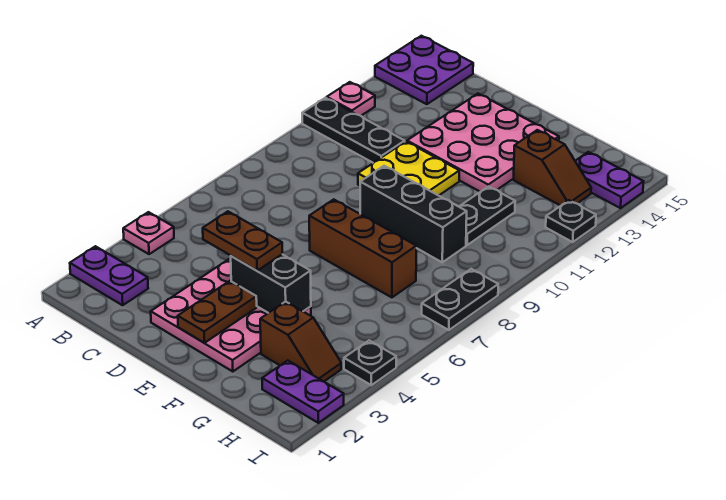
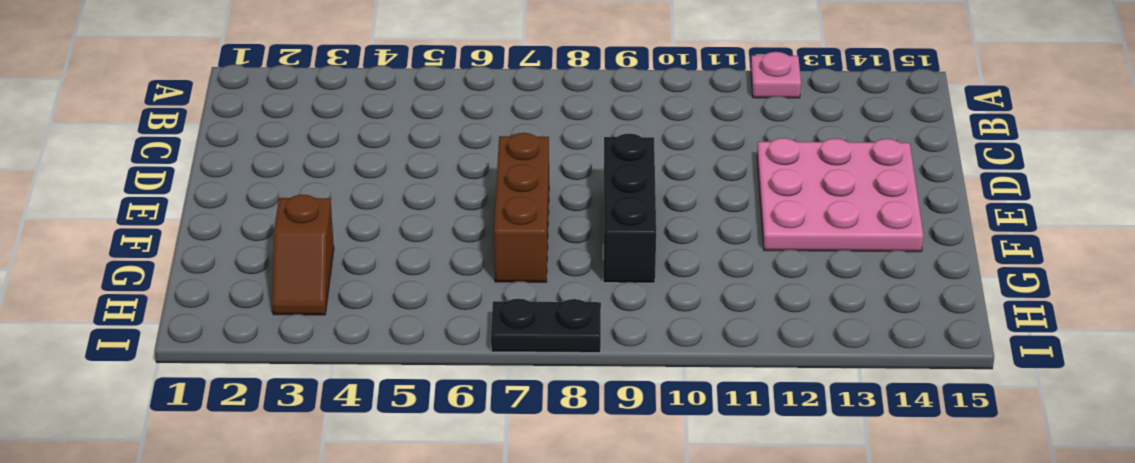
none -> purple plate A2:B2 level 1
none -> pink plate A4 level 1
none -> black plate A11:C11 level 1

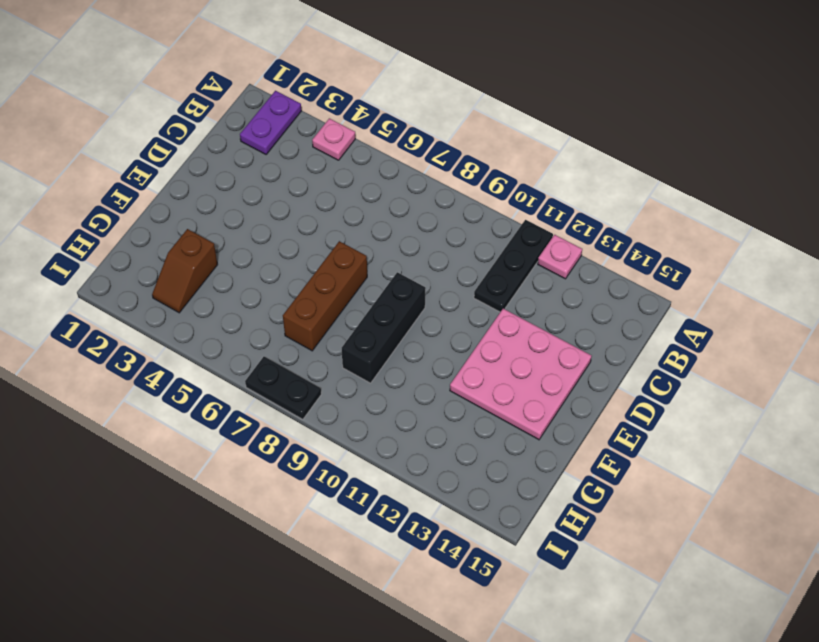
none -> purple plate A14:B15 level 1
none -> pink plate D2:F4 level 1
none -> yellow plate D10:E11 level 1

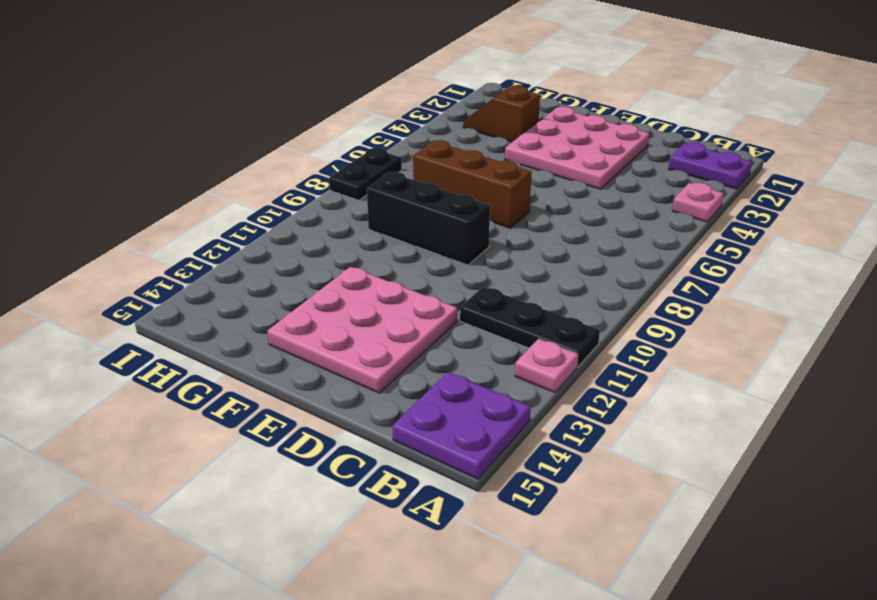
none -> yellow plate D10:E11 level 1
none -> black plate G10:G11 level 1
none -> brown slope G13:H13 level 1 top G

